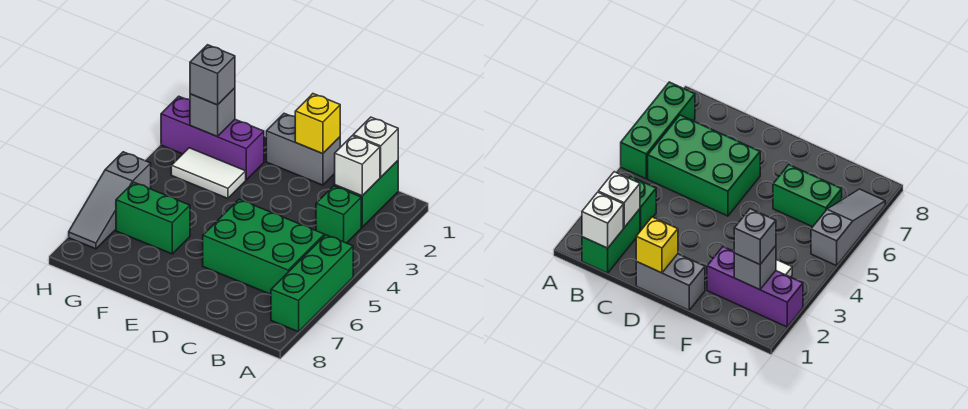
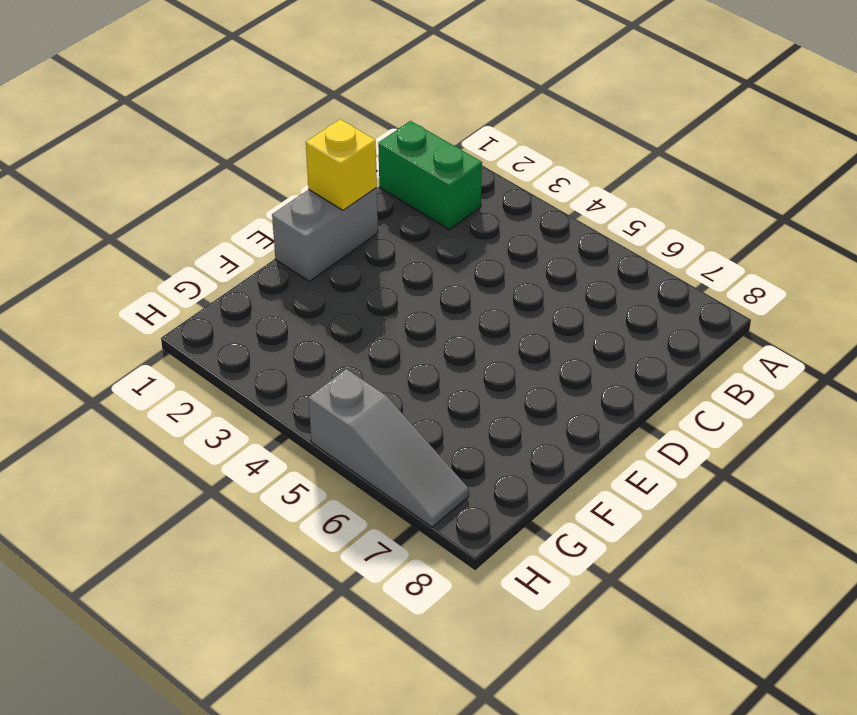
none -> green brick A5:A7 level 1
none -> green brick B3 level 1
none -> green brick B5:D6 level 1

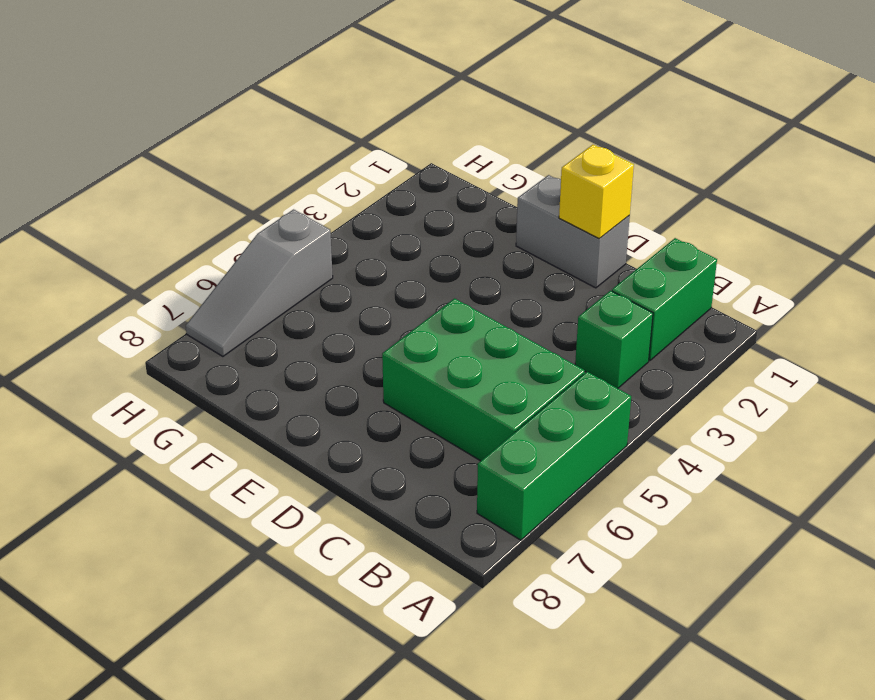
none -> purple brick F2:H2 level 1
none -> white tile F3:G3 level 1
none -> green brick F6:G6 level 1

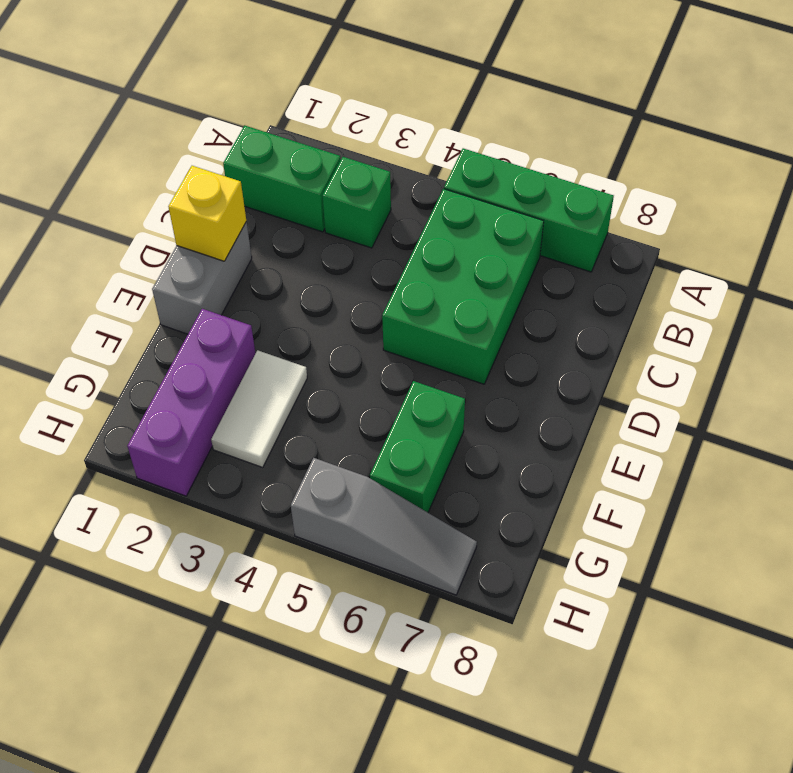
none -> white brick B1 level 2
none -> white brick B2 level 2
none -> grey brick G2 level 2

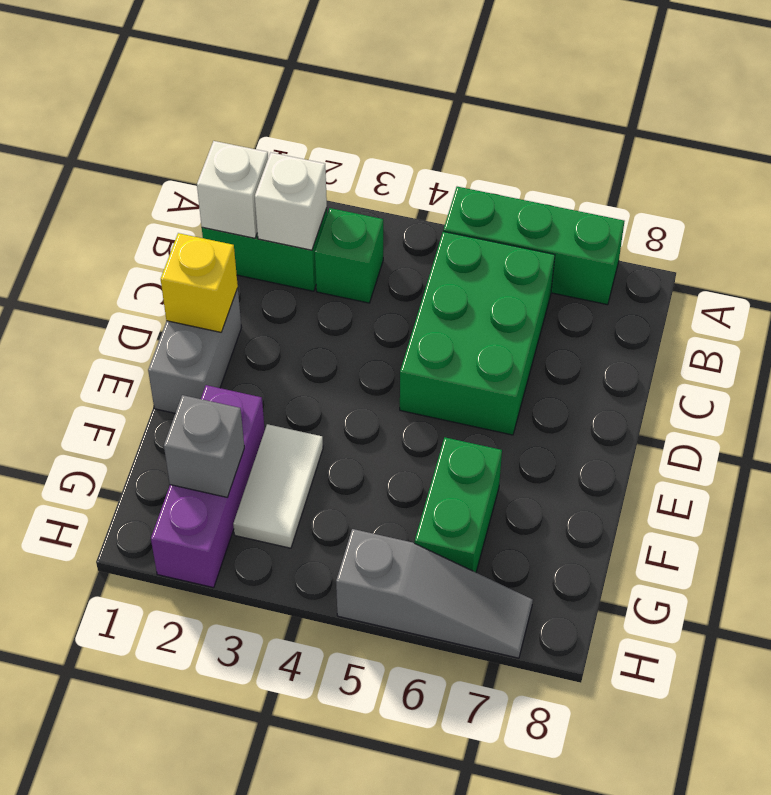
none -> grey brick G2 level 3

